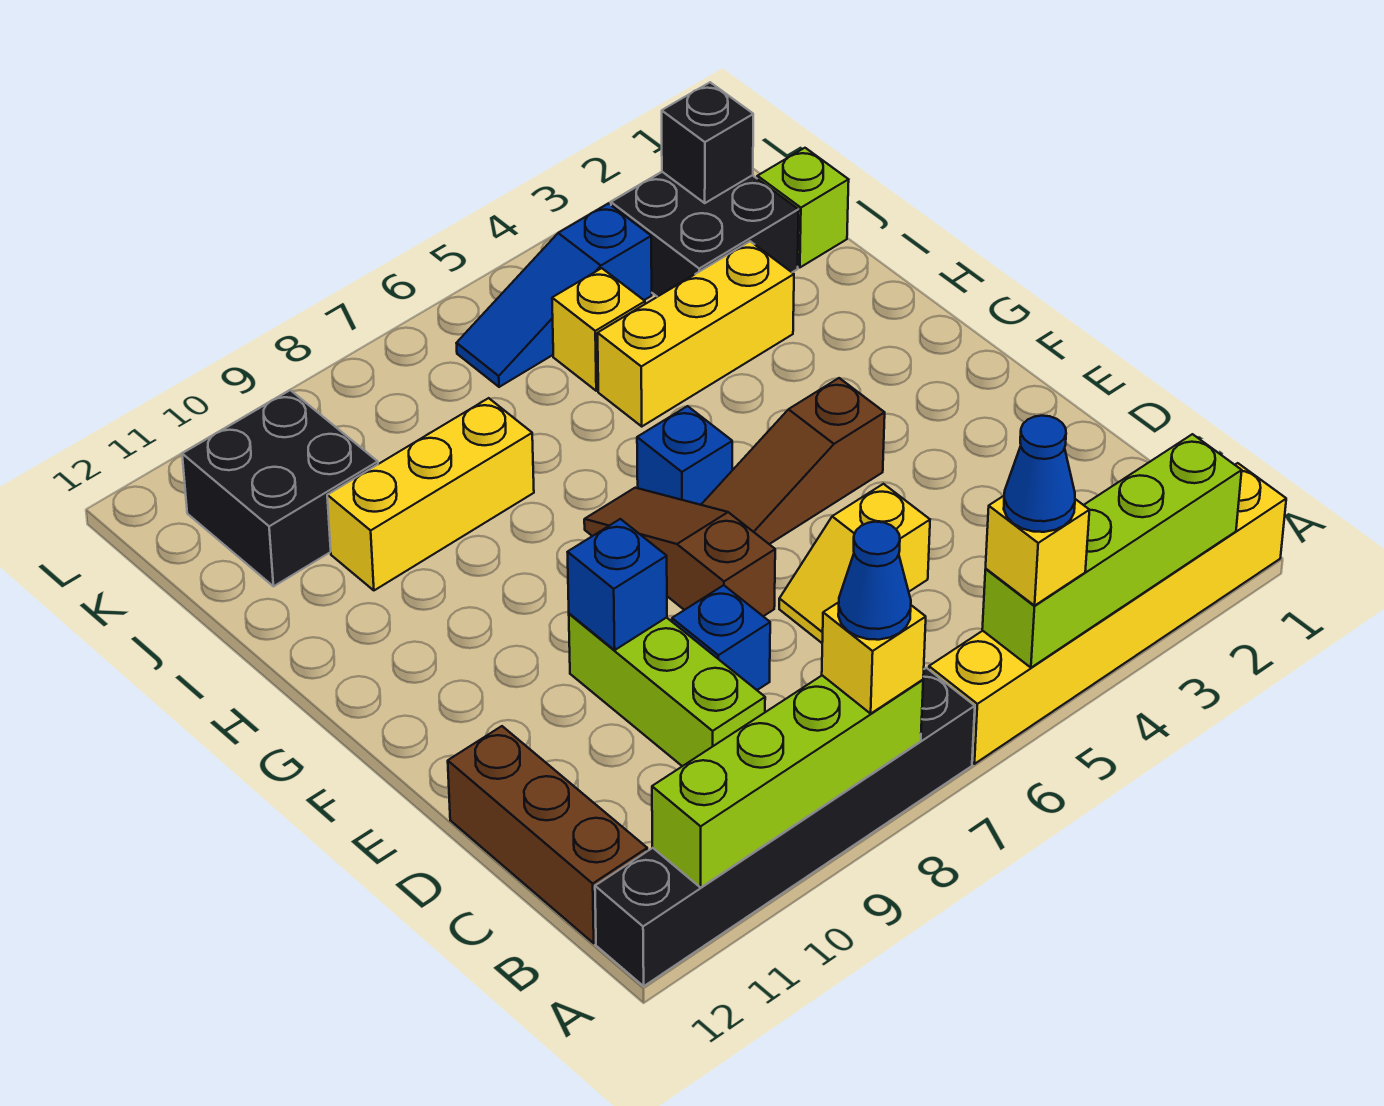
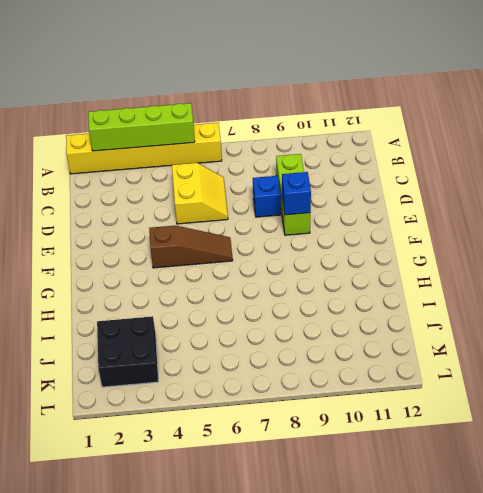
yellow slope C5:D6 level 1 top 5 -> yellow slope D5:D6 level 1 top 5
none -> black brick A7:A12 level 1
none -> brown brick B12:D12 level 1
none -> brown slope E7:G7 level 1 top E

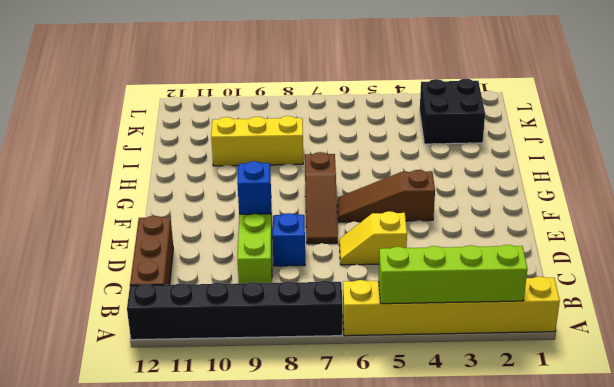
brown slope E7:G7 level 1 top G -> brown slope E7:G7 level 1 top E
none -> blue brick G6 level 1
none -> yellow brick I3:I5 level 1
none -> lime brick J1 level 1

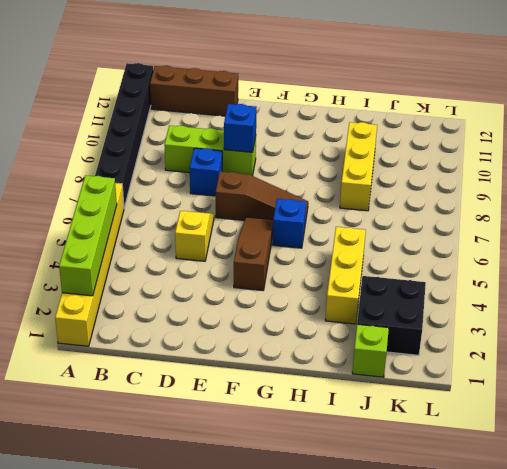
none -> yellow brick J5 level 1
none -> black brick J10:K11 level 1
none -> blue slope K4:K6 level 1 top 4

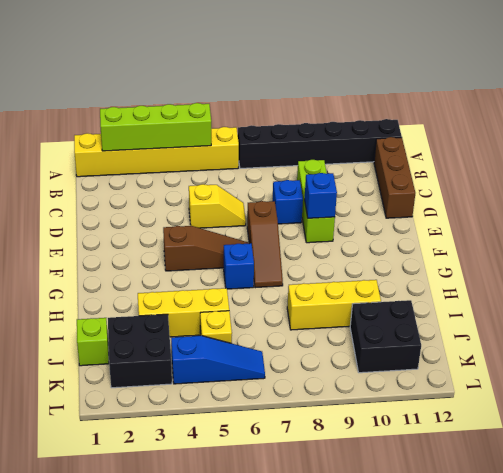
none -> lime brick A8:A11 level 2
none -> black brick K2 level 2
none -> yellow brick A5 level 3

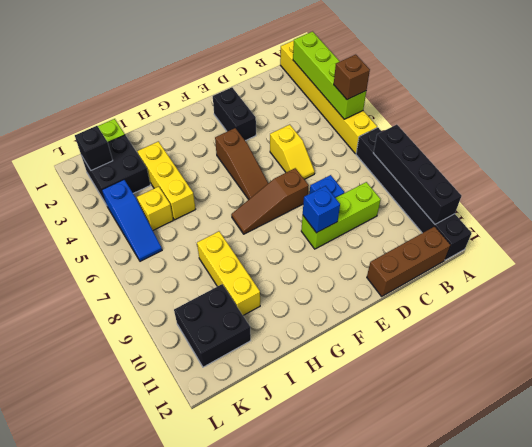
brown brick A5 level 3 -> yellow brick A5 level 3
black brick A8:A11 level 2 -> lime brick A8:A11 level 2
black brick E2:E3 level 1 -> none
none -> blue brick G6 level 1
none -> yellow brick A8 level 3
none -> blue cone A5 level 4

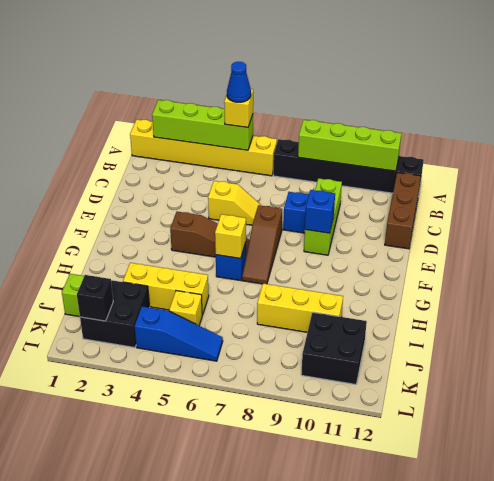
yellow brick G6 level 2 -> yellow brick A8 level 3
none -> blue cone A8 level 4

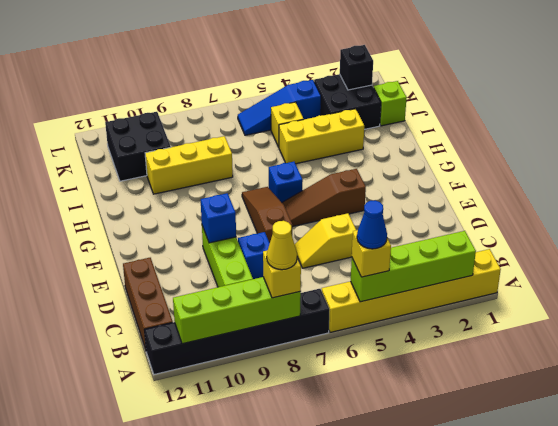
yellow cone A8 level 4 -> blue cone A8 level 4

